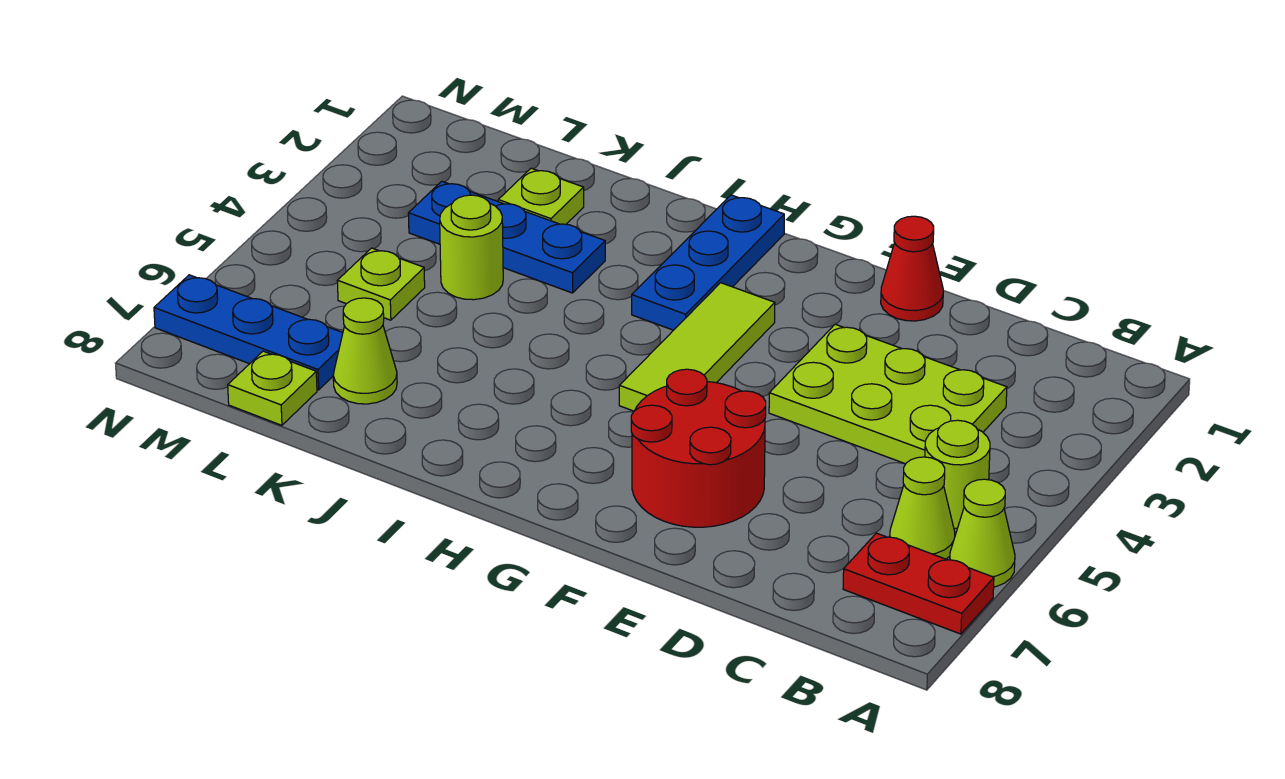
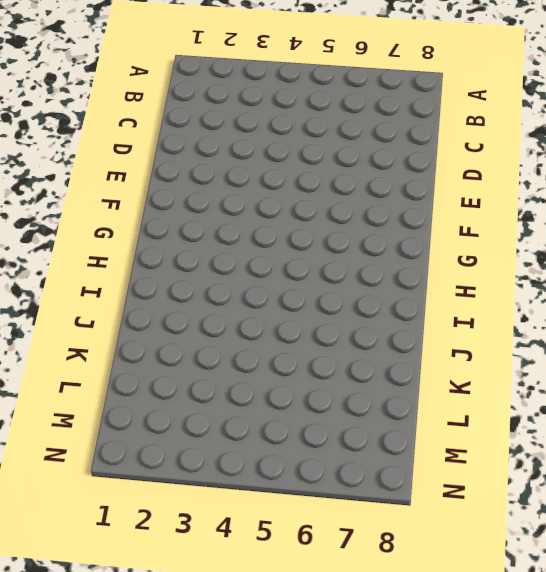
none -> lime cone A6 level 1
none -> red plate A7:B7 level 1
none -> lime round brick B5 level 1

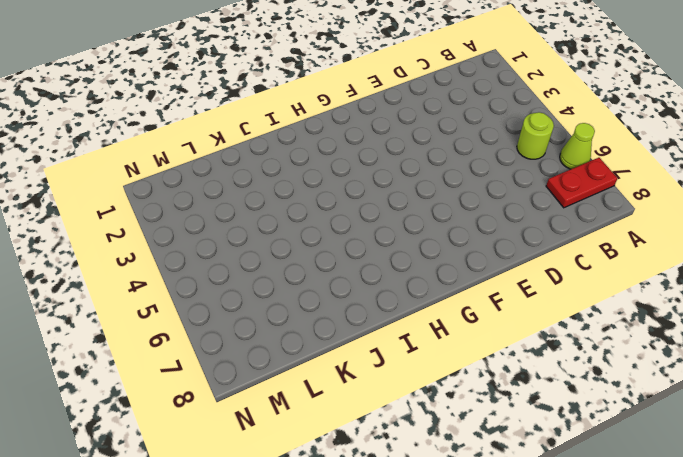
none -> lime cone B6 level 1
none -> lime plate C3:E4 level 1
none -> red cone E1 level 1

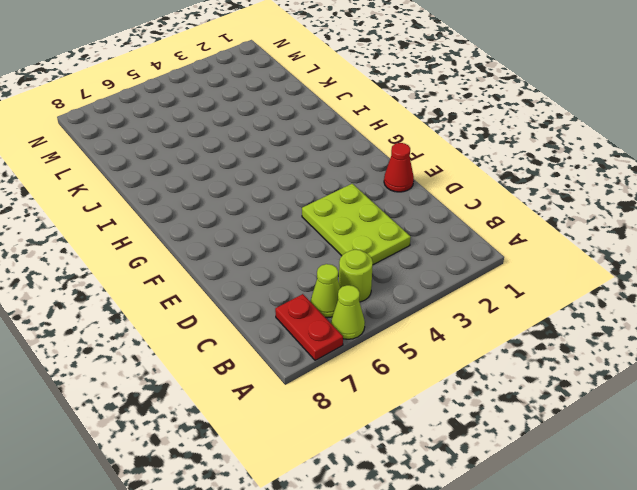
none -> red round brick E6:F7 level 1
none -> lime tile G3:G5 level 1
none -> blue plate H1:H3 level 1

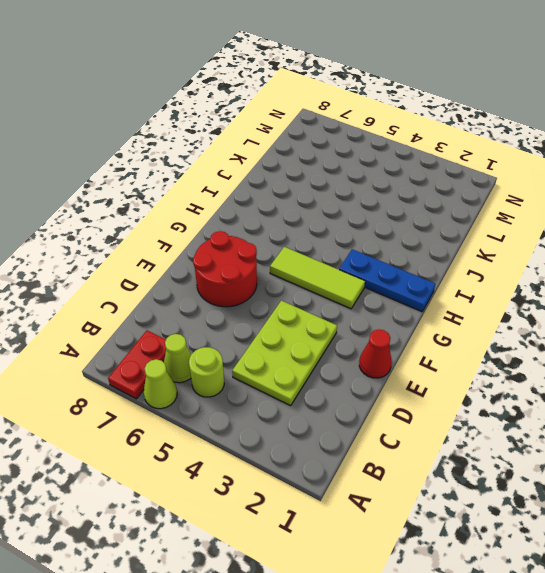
none -> blue plate J3:L3 level 1
none -> lime plate K2 level 1
none -> lime round brick K4 level 1

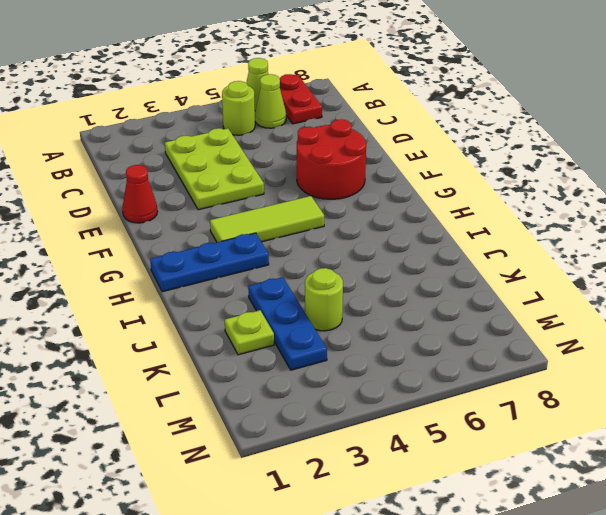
none -> lime cone K7 level 1
none -> lime plate L5 level 1
none -> blue plate L7:N7 level 1

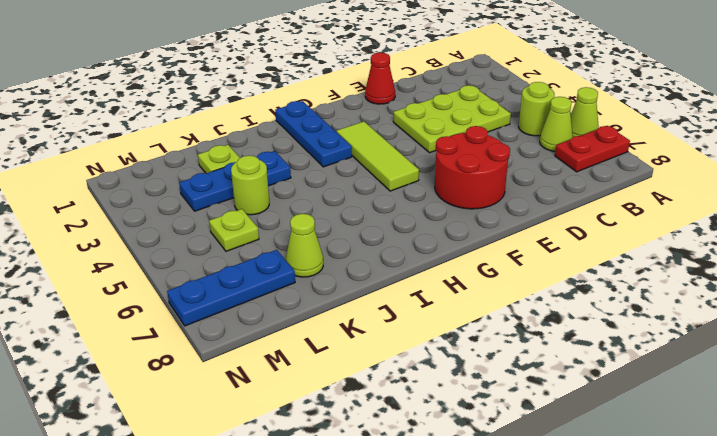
none -> lime plate L8 level 1

